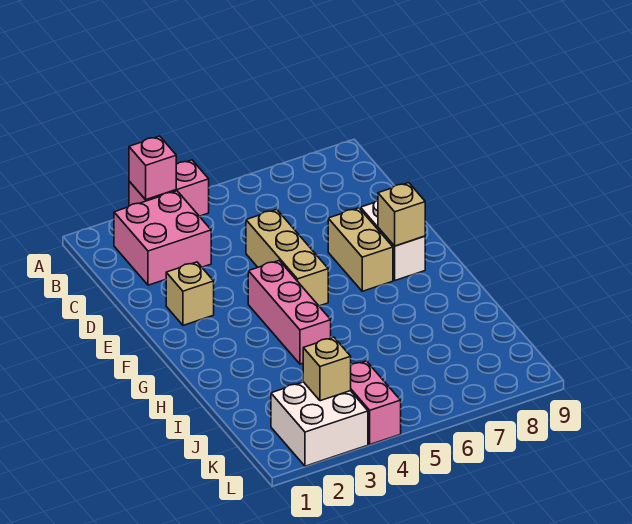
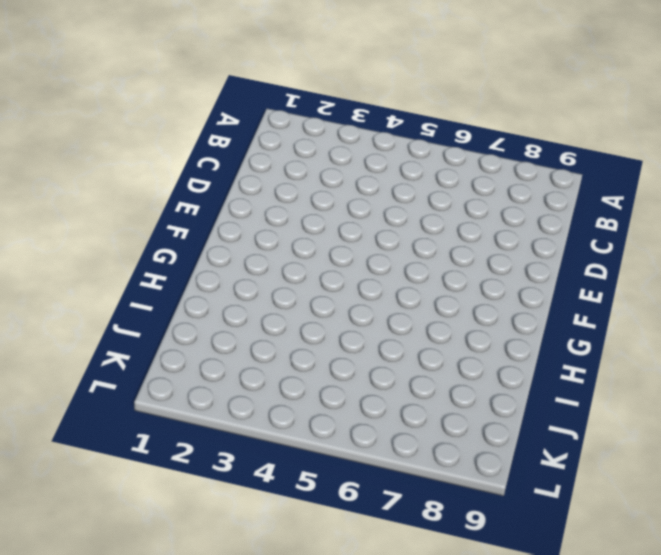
none -> pink brick A3:A4 level 1
none -> pink brick B2:C3 level 1
none -> tan brick D5:F5 level 1

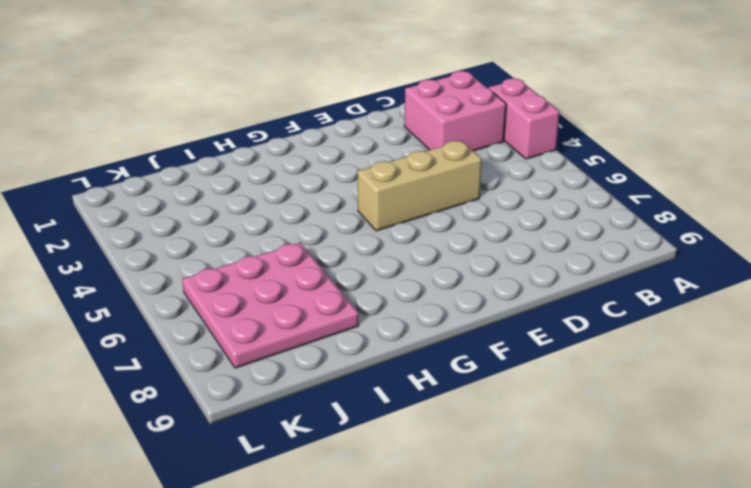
pink plate I6:K8 level 1 -> none
none -> tan brick E2 level 1
none -> tan brick E7:F7 level 1
none -> white brick E8:F8 level 1

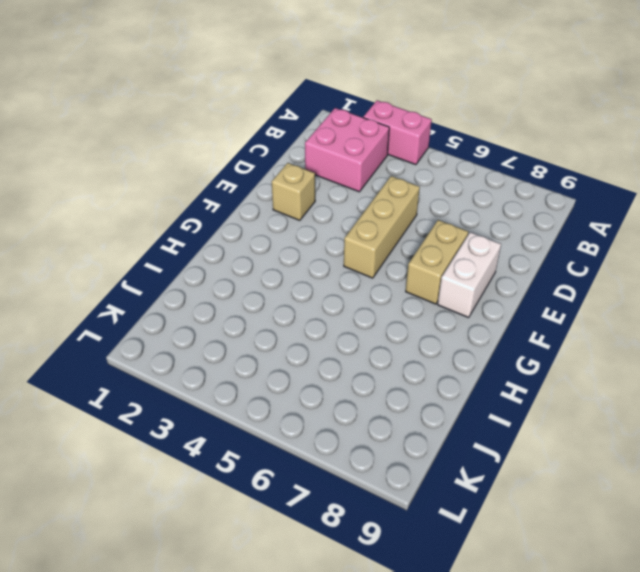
none -> pink brick F4:H4 level 1
none -> white brick K2:L3 level 1
none -> pink brick K4:L4 level 1

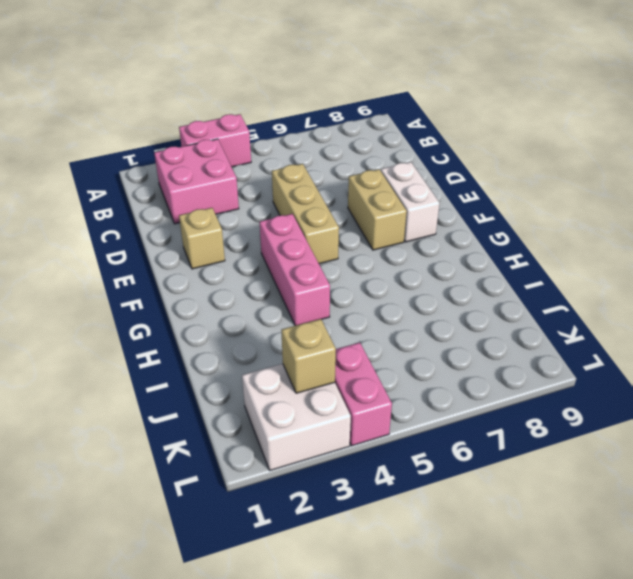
none -> pink brick A3 level 2
none -> tan brick F8 level 2

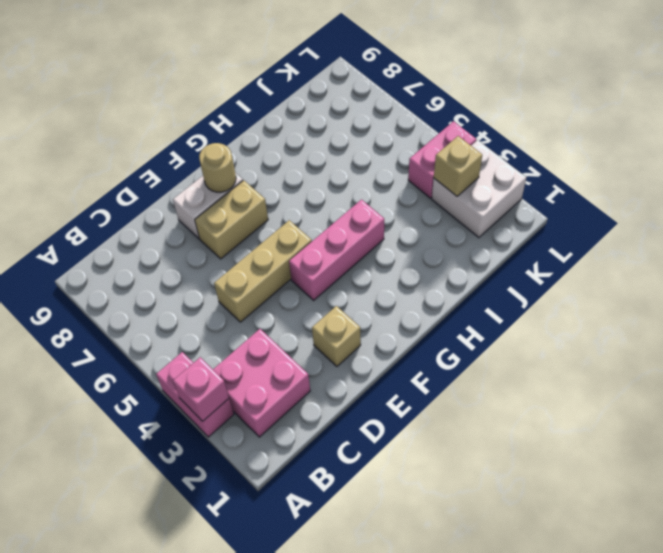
tan round brick F8 level 2 -> tan brick F8 level 2

